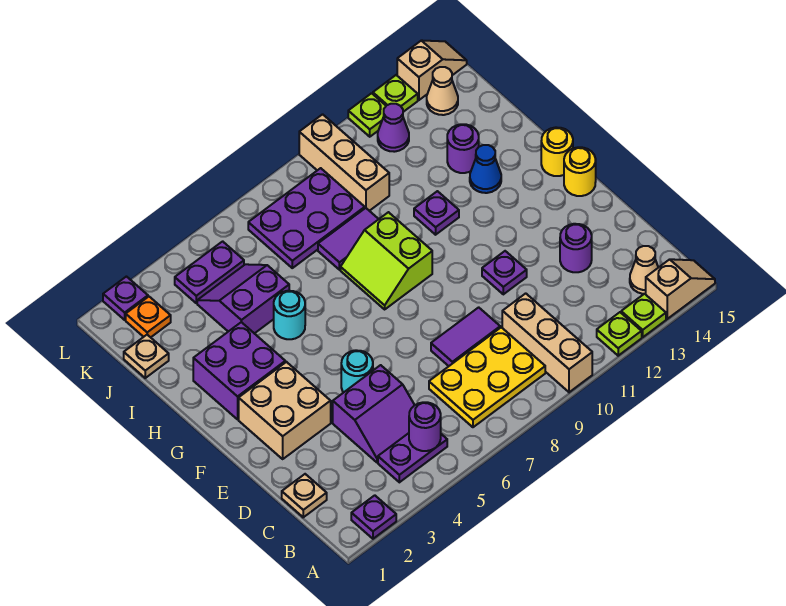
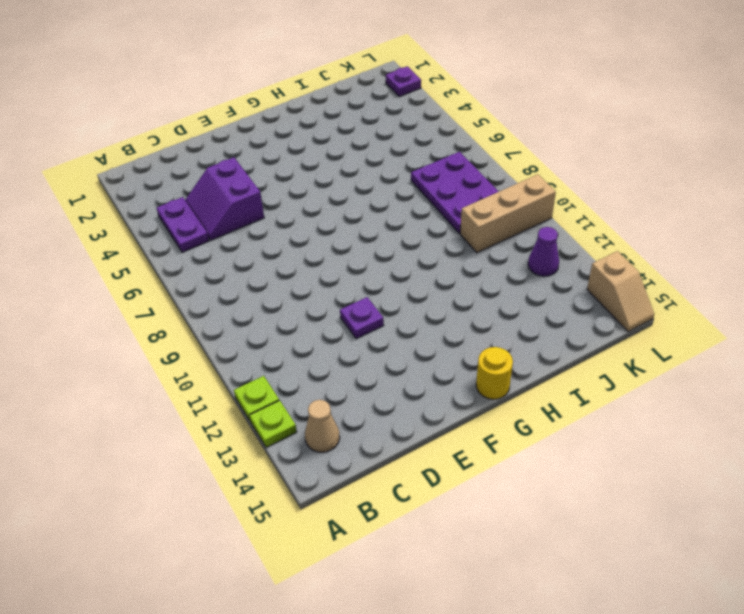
none -> purple plate A2 level 1
none -> tan brick A10:C10 level 1
none -> tan slope A14:A15 level 1 top 14
none -> yellow plate B7:C9 level 1

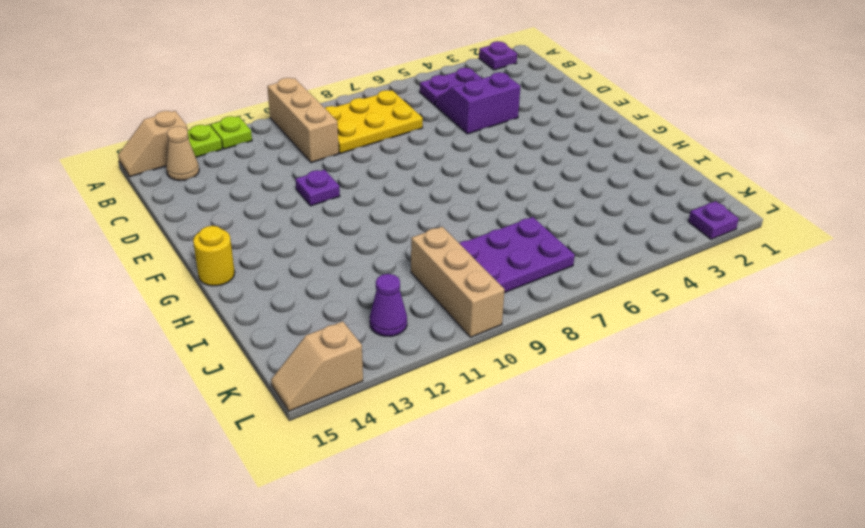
none -> tan plate C1 level 1
none -> purple tile D8:D9 level 1
none -> purple round brick D13 level 1
none -> tan brick E2:F3 level 1

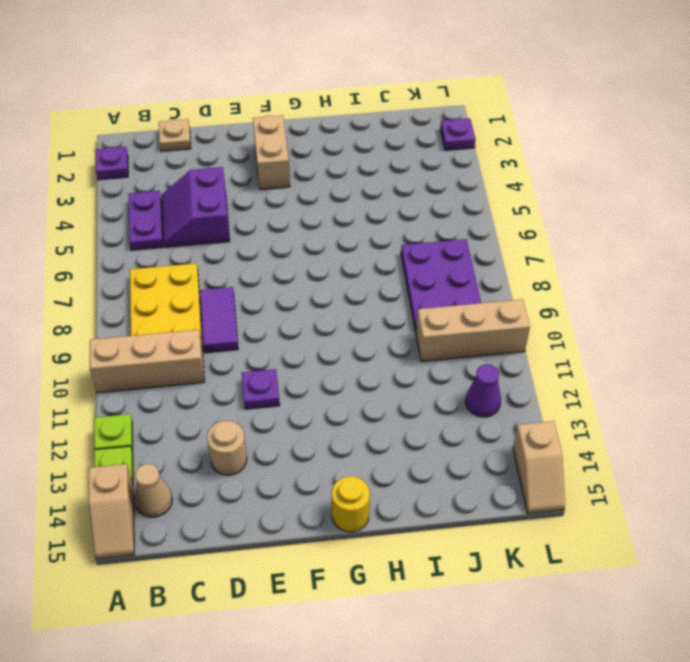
tan round brick D13 level 1 -> purple round brick D13 level 1
tan brick F2:F3 level 1 -> tan brick E2:F3 level 1
none -> cyan round brick E5 level 1
none -> yellow round brick F15 level 1
none -> purple brick G2:H3 level 1
none -> lime slope G8:H9 level 1 top 9

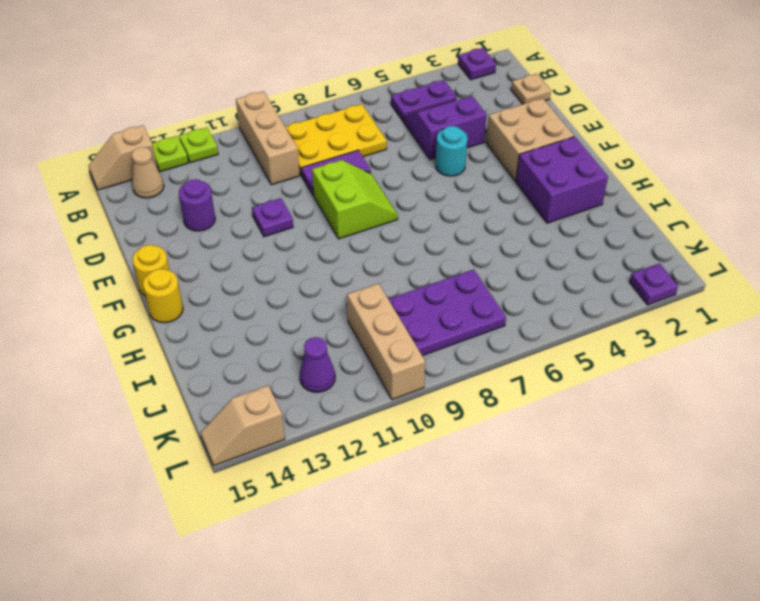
lime slope E8:F9 level 1 top 9 -> lime slope G8:H9 level 1 top 9
none -> cyan round brick H5 level 1
none -> purple plate H11 level 1
none -> blue cone H13 level 1
none -> purple slope I4:J5 level 1 top I

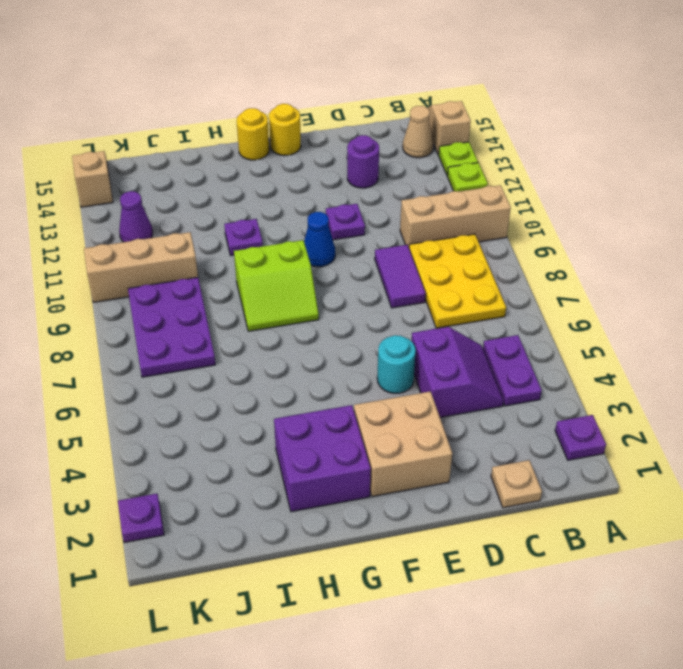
blue cone F10 level 1 -> blue cone H13 level 1
none -> cyan round brick H5 level 1
none -> purple slope I4:J5 level 1 top I
none -> purple tile I8:I9 level 1
none -> purple round brick I13 level 1

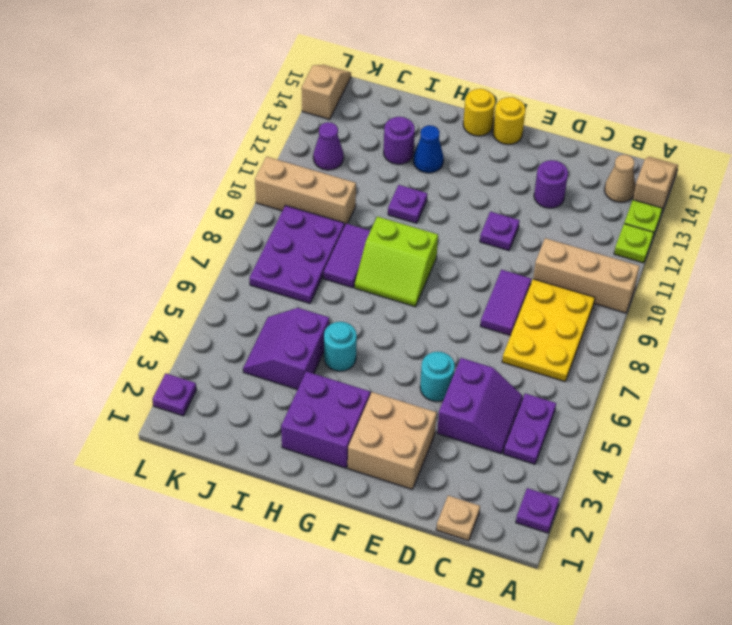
none -> tan plate J1 level 1
none -> orange plate K2 level 1
none -> purple plate K4:K5 level 1
none -> tan cone K14 level 1

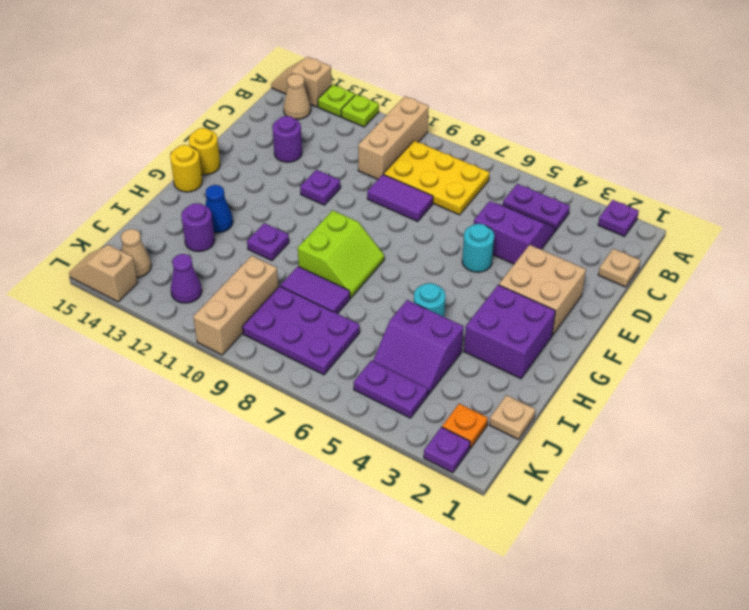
none -> lime plate L12 level 1
none -> lime plate L13 level 1
none -> purple round brick B5 level 2

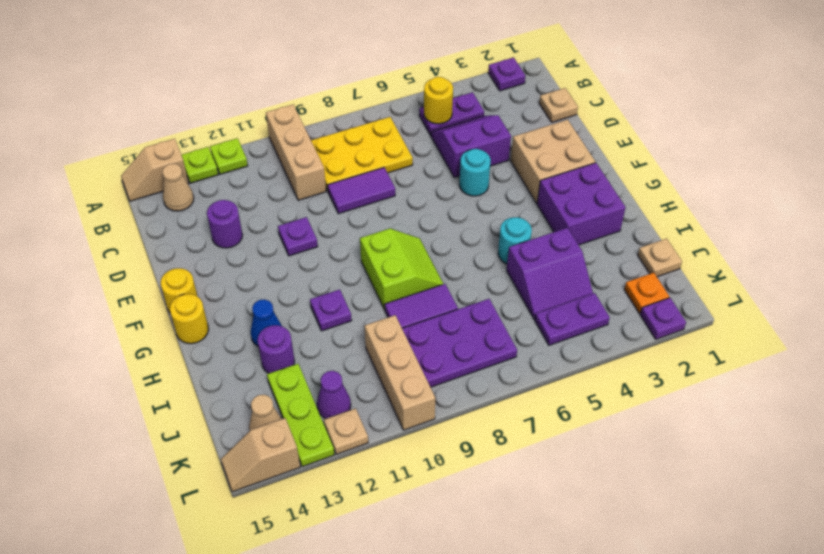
yellow round brick B5 level 2 -> purple round brick B5 level 2
lime plate J13:L13 level 1 -> lime plate L13 level 1
tan plate L12 level 1 -> lime plate L12 level 1

